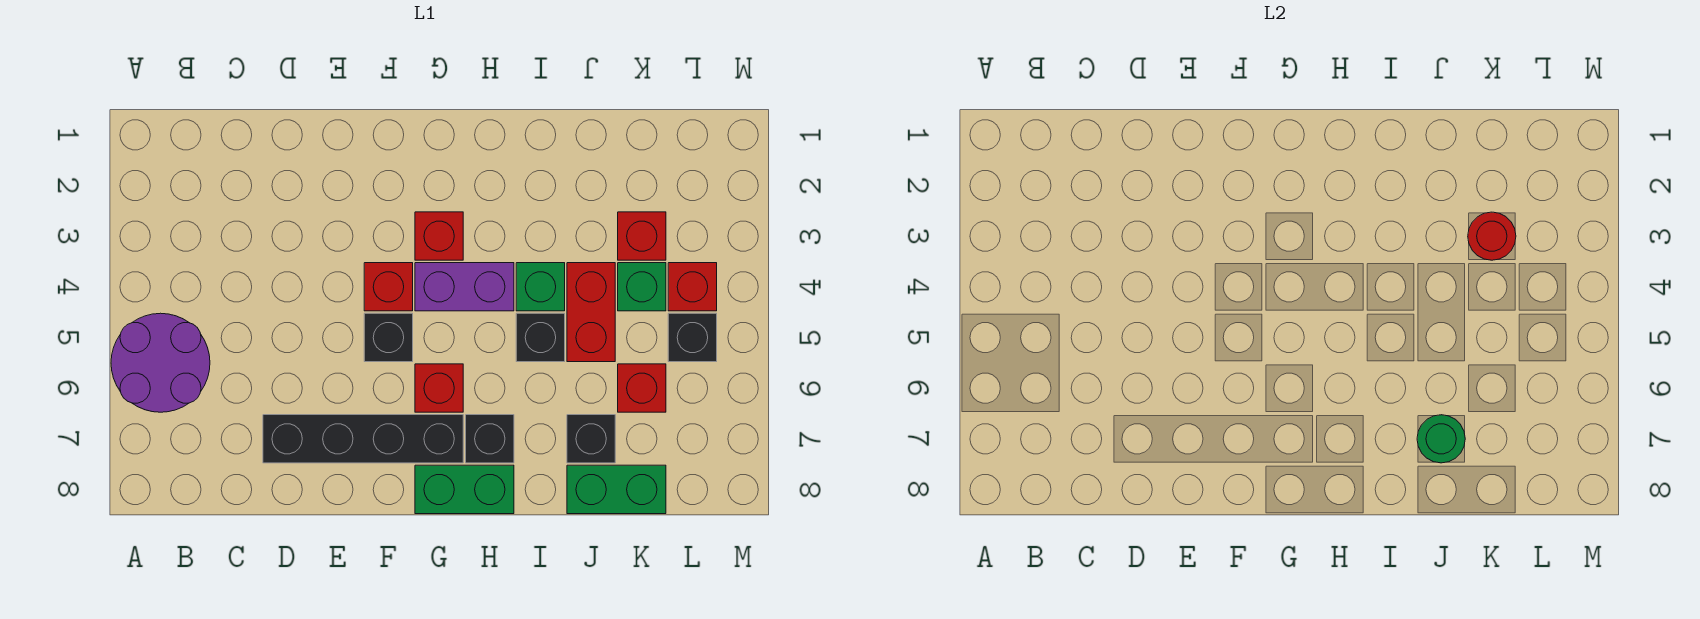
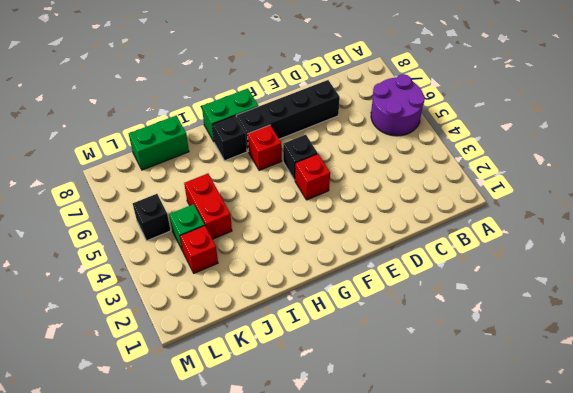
none -> red brick G3 level 1
none -> purple brick G4:H4 level 1
none -> green brick I4 level 1

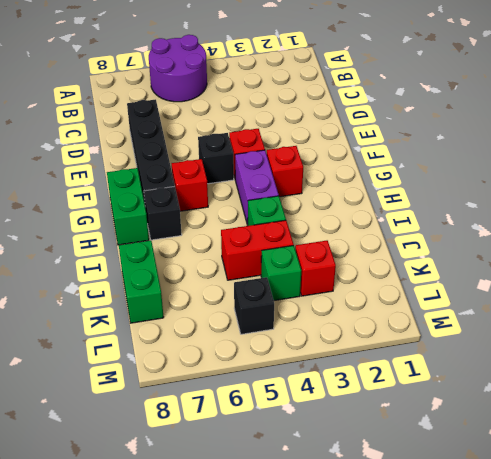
none -> black brick I5 level 1
none -> black brick J7 level 1
none -> red brick K6 level 1

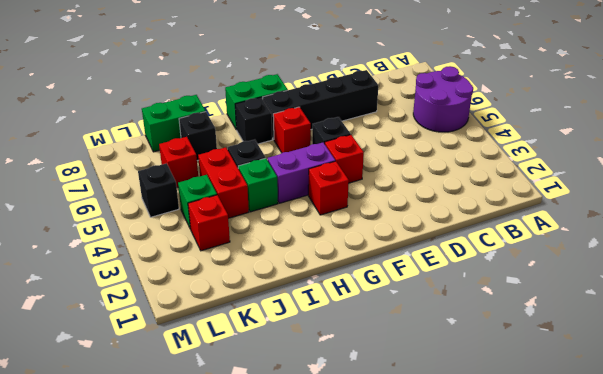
none -> red brick L4 level 1
none -> green round brick J7 level 2
none -> red round brick K3 level 2

